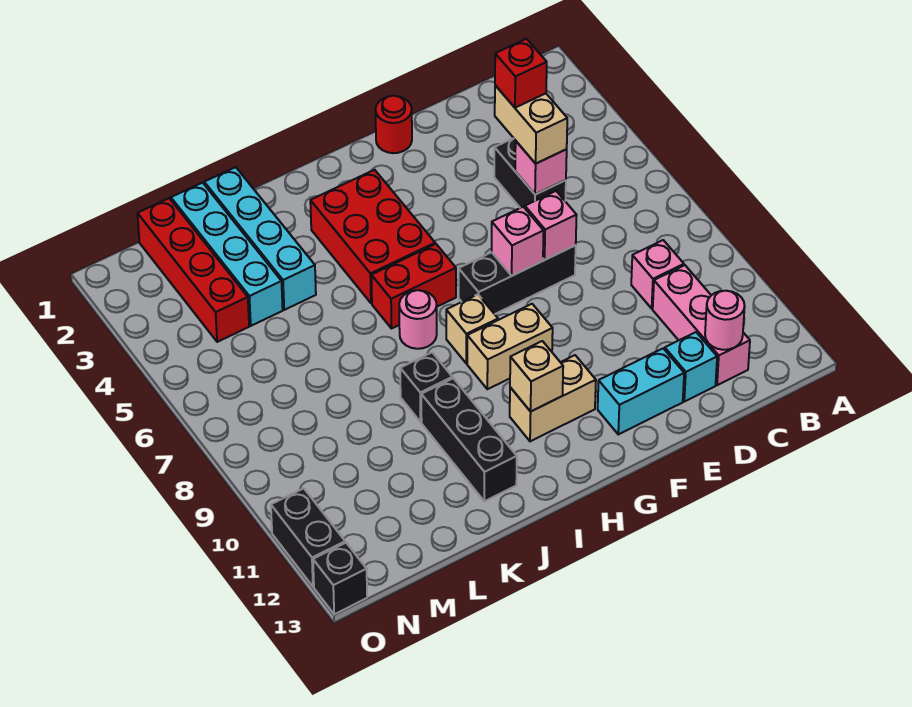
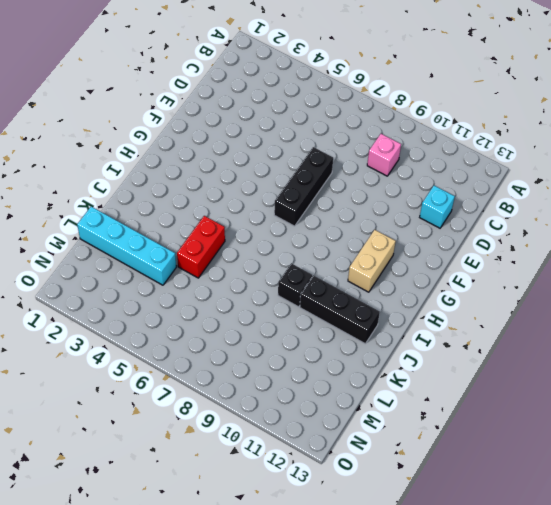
red brick J5:K5 level 1 -> red brick H6:I6 level 1
none -> pink brick C10:C12 level 1
none -> black brick D4:D5 level 1
none -> cyan brick E12:F12 level 1

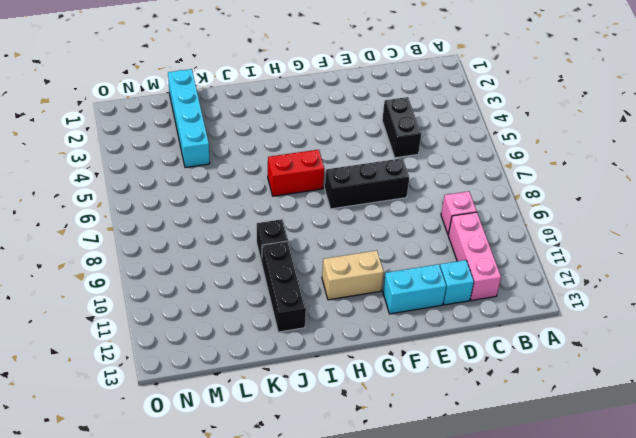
none -> red round brick F1 level 1
none -> tan brick G9:H9 level 1
none -> red brick H3:I5 level 1

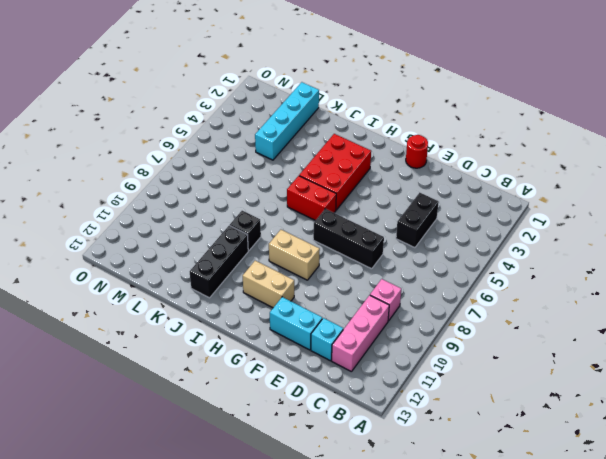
none -> tan brick H8 level 1
none -> pink round brick I7 level 1
none -> cyan brick K1:K4 level 1

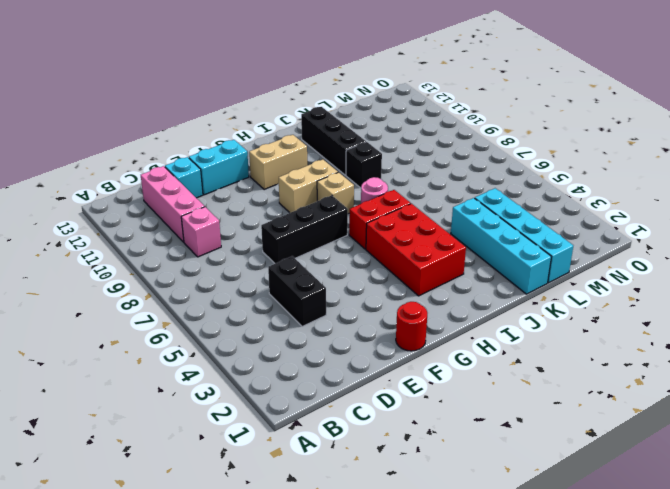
none -> red brick M1:M4 level 1
none -> black brick O11:O12 level 1
none -> black brick O13 level 1

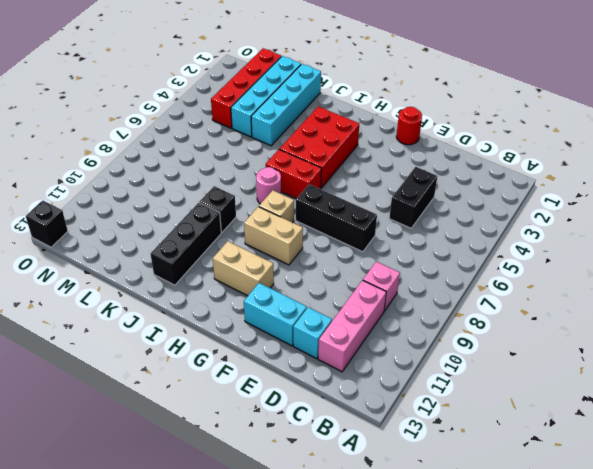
none -> black brick O11:O12 level 1
none -> pink round brick C12 level 2
none -> pink brick D5 level 2

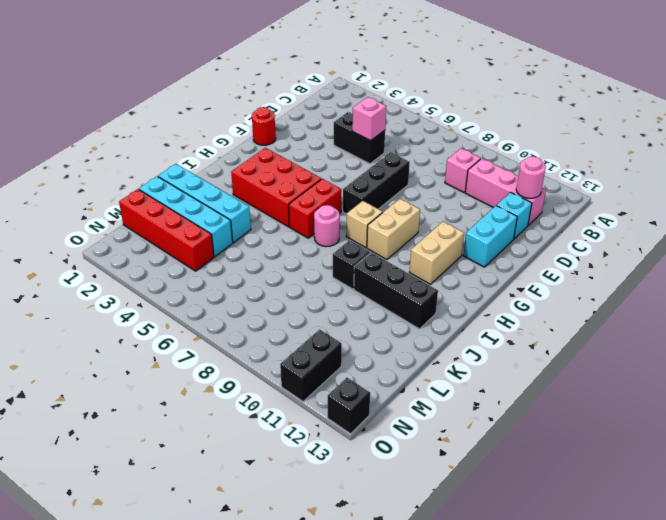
black brick N11:O11 level 1 -> black brick O11:O12 level 1
none -> pink brick E7 level 2
none -> pink brick F7 level 2
none -> tan brick H11 level 2

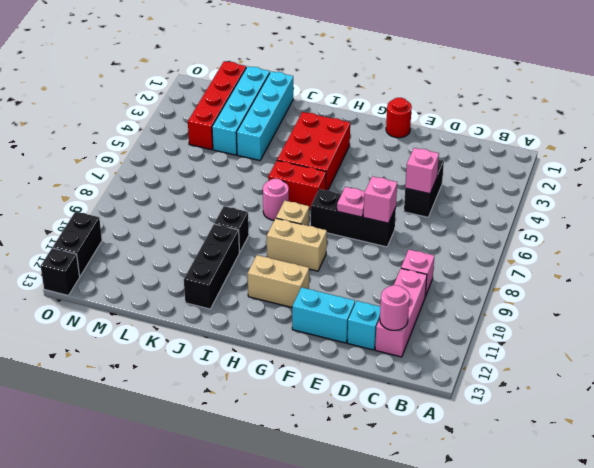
pink plate F7 level 2 -> pink brick F7 level 2
none -> tan brick H11 level 2
none -> tan brick D4:D5 level 3
none -> red brick D4 level 4

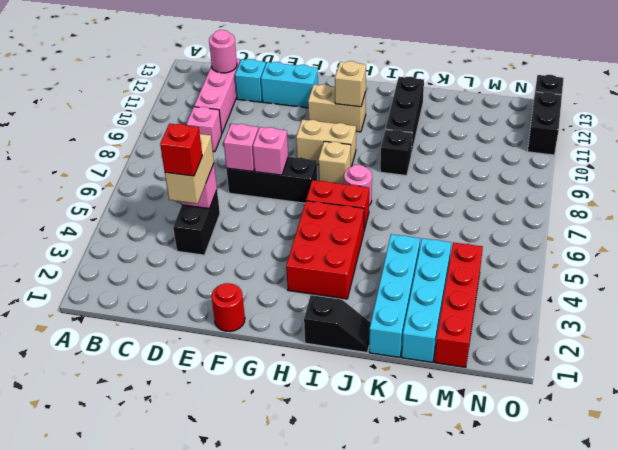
black slope I1:J1 level 1 top I -> none

